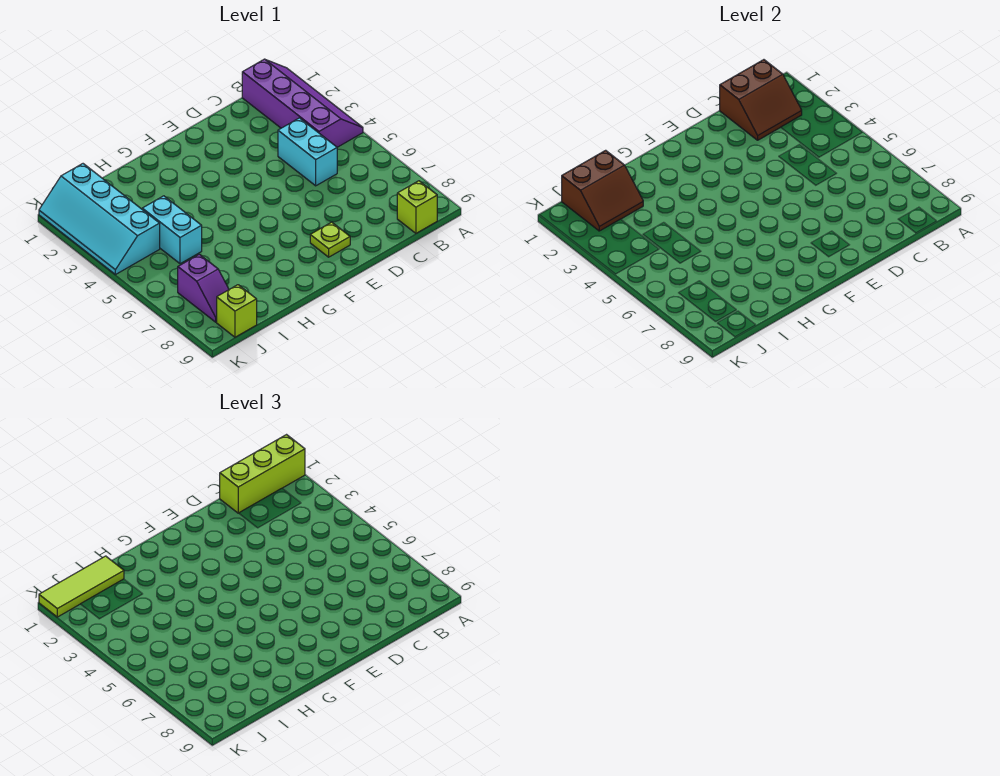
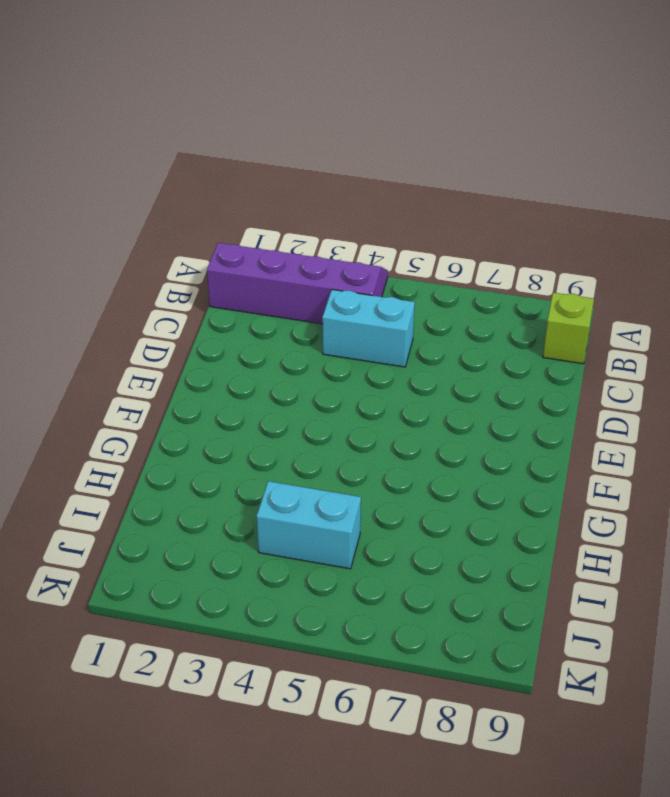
none -> lime plate E8 level 1
none -> cyan slope J1:K4 level 1 top J
none -> purple slope J7:J8 level 1 top 7

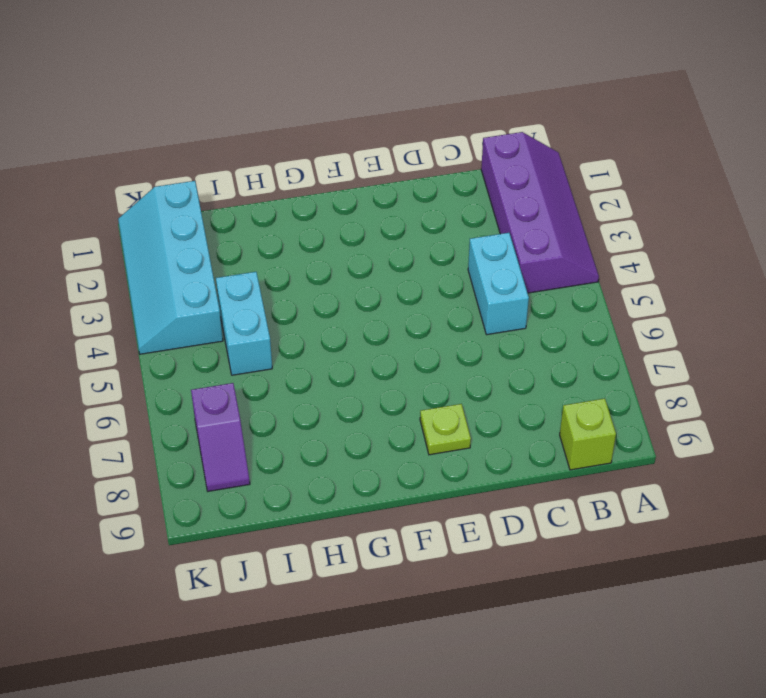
none -> lime brick J9 level 1
none -> brown slope B1:C2 level 2 top 1
none -> brown slope I1:J2 level 2 top 1

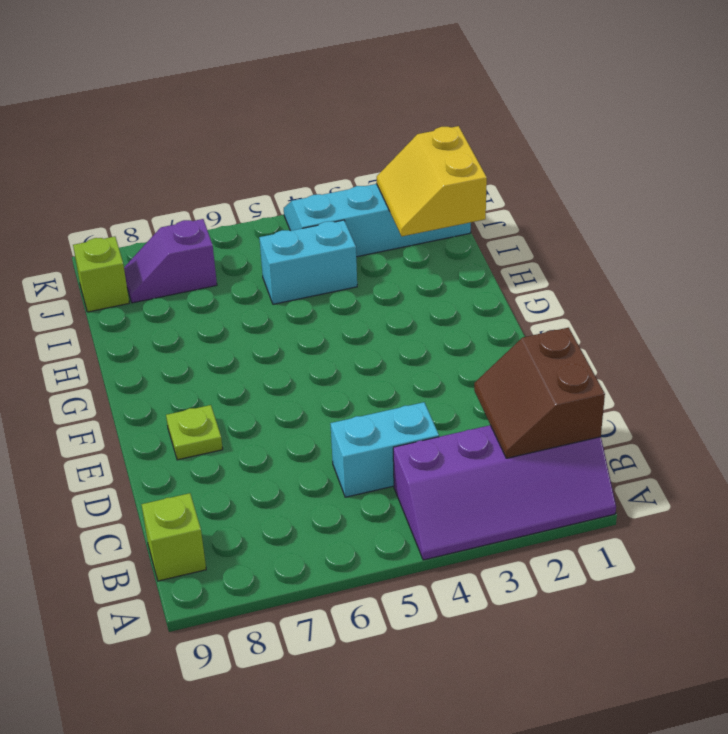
yellow slope I1:J2 level 2 top 1 -> brown slope I1:J2 level 2 top 1
none -> lime brick A1:C1 level 3
none -> lime tile I1:K1 level 3

